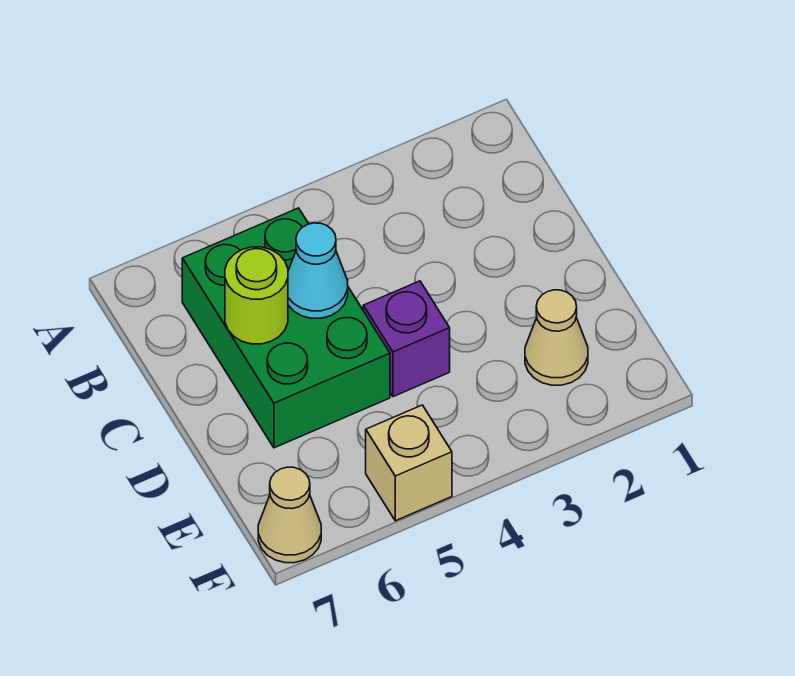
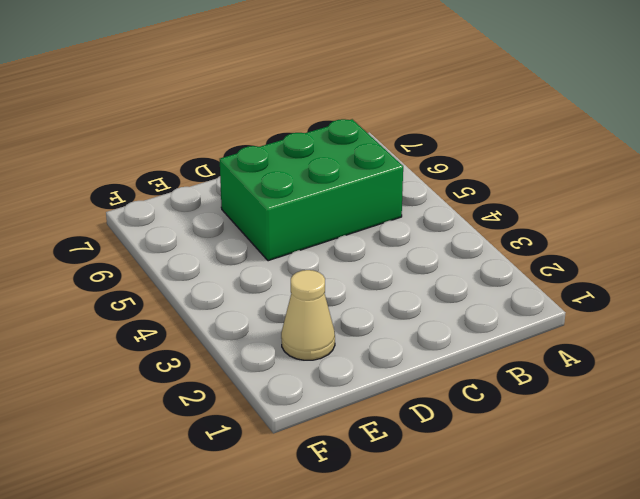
none -> purple brick D4 level 1
none -> tan brick F5 level 1

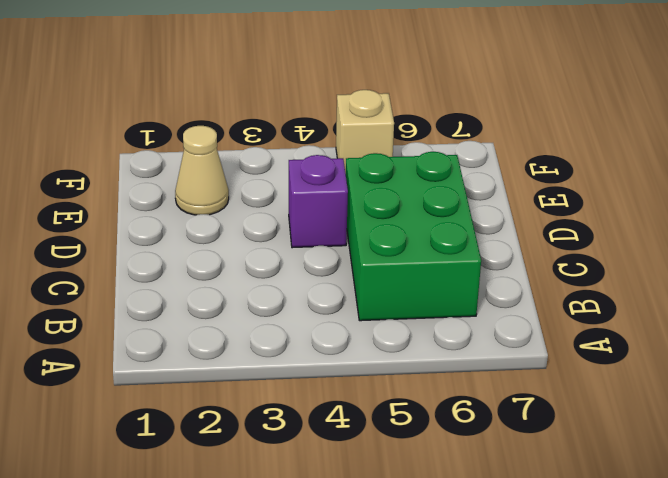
none -> tan cone F7 level 1
none -> cyan cone C5 level 2

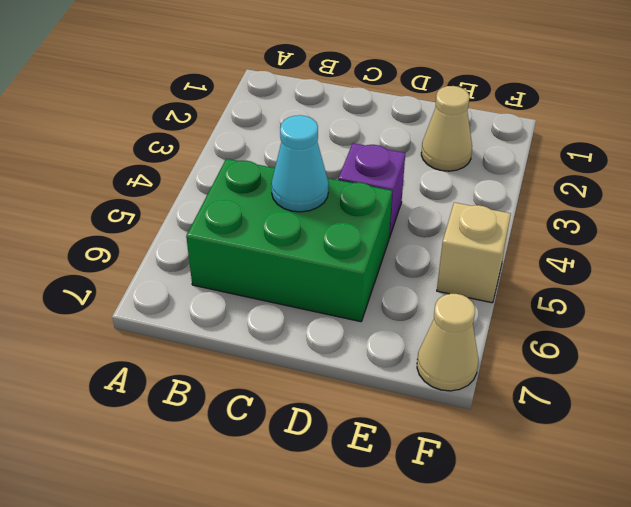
none -> lime round brick C6 level 2

